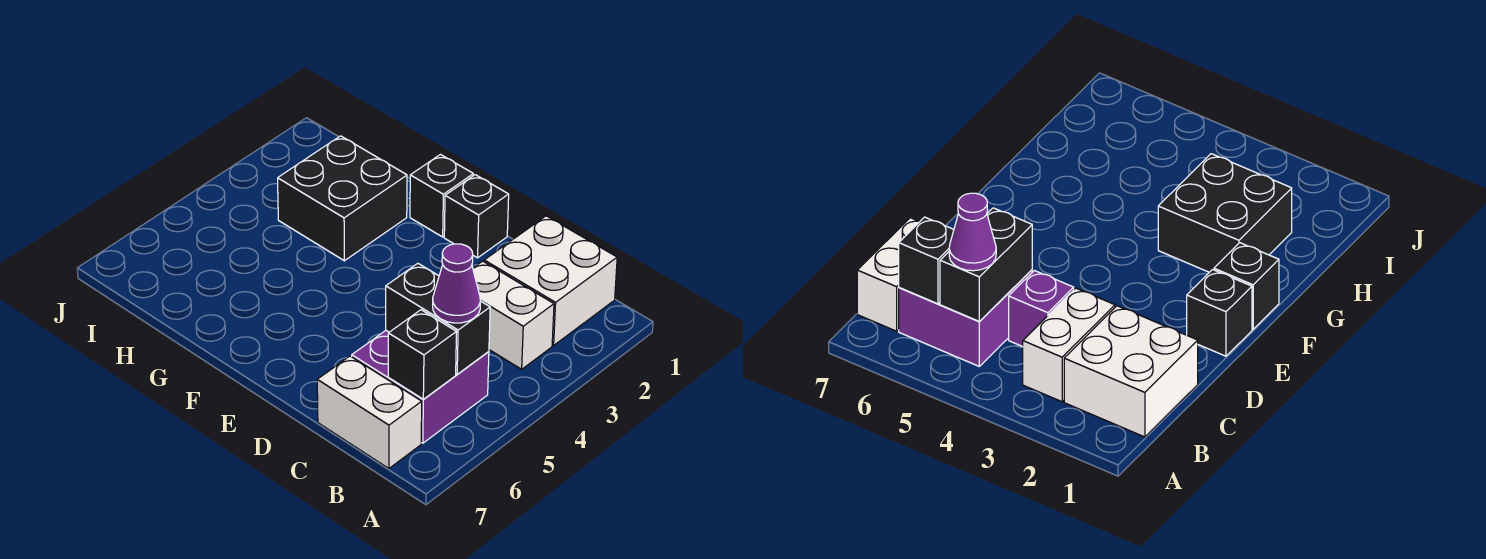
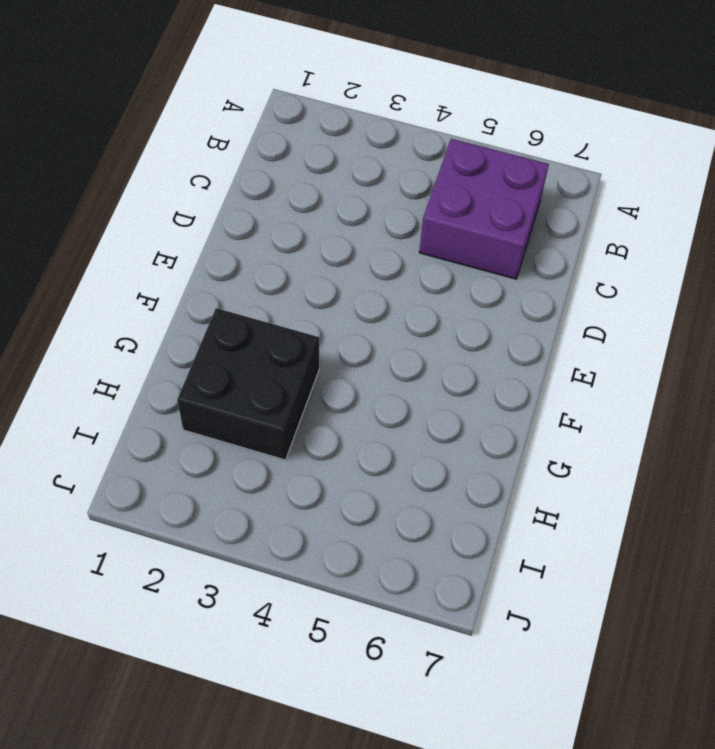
none -> white brick B1:C2 level 1
none -> white brick B3:C3 level 1

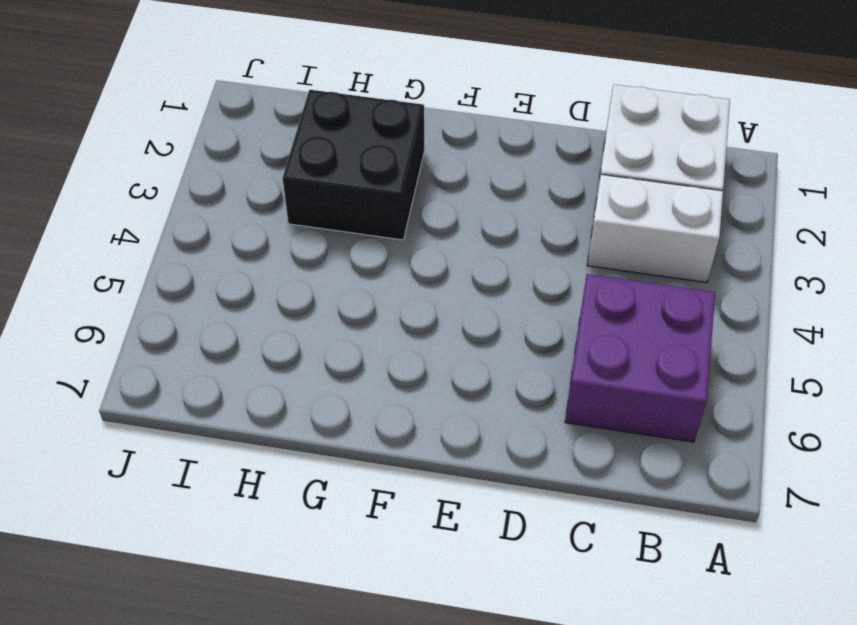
none -> white brick B7:C7 level 1
none -> purple brick C4 level 1

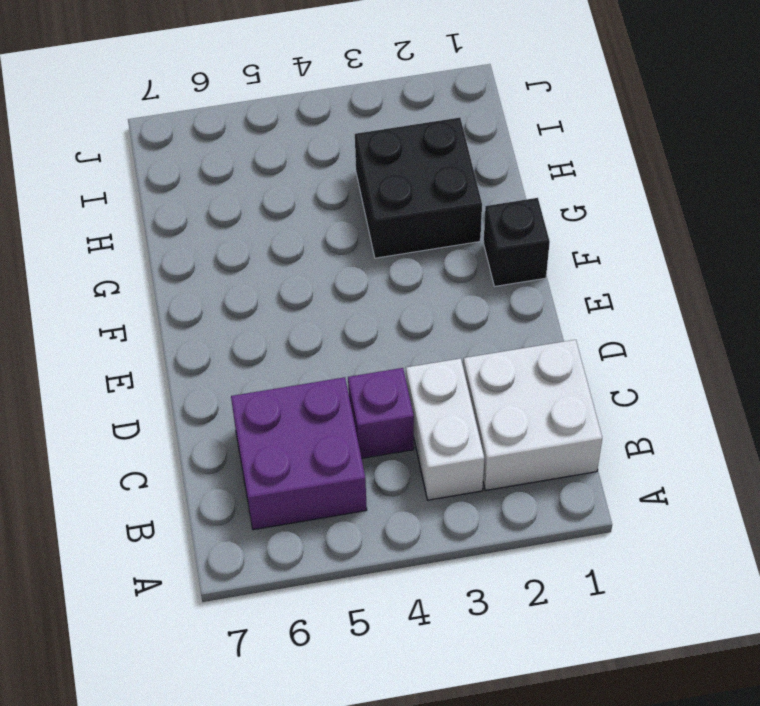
none -> white brick B7:C7 level 1
none -> black brick E1 level 1

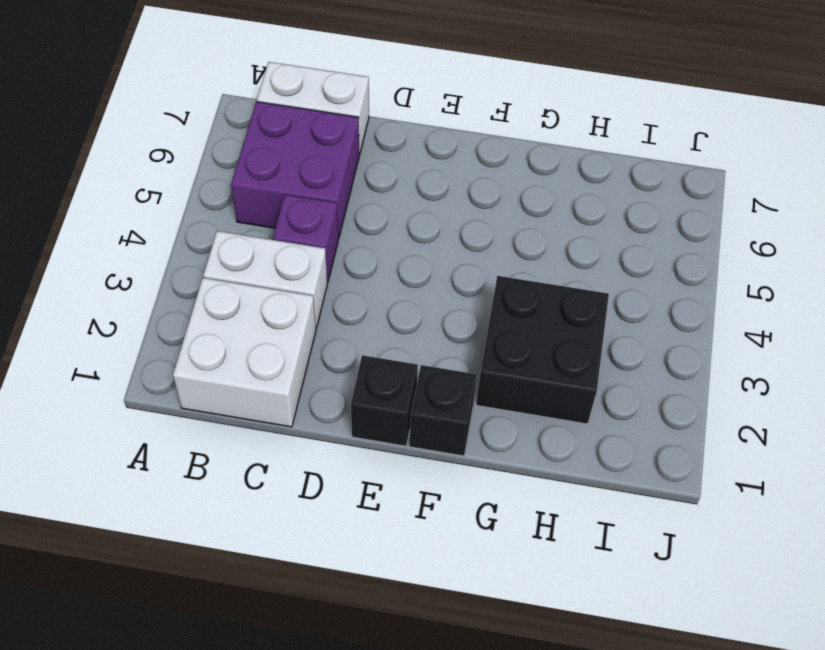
none -> black brick B5:C5 level 2
none -> black brick B6 level 2

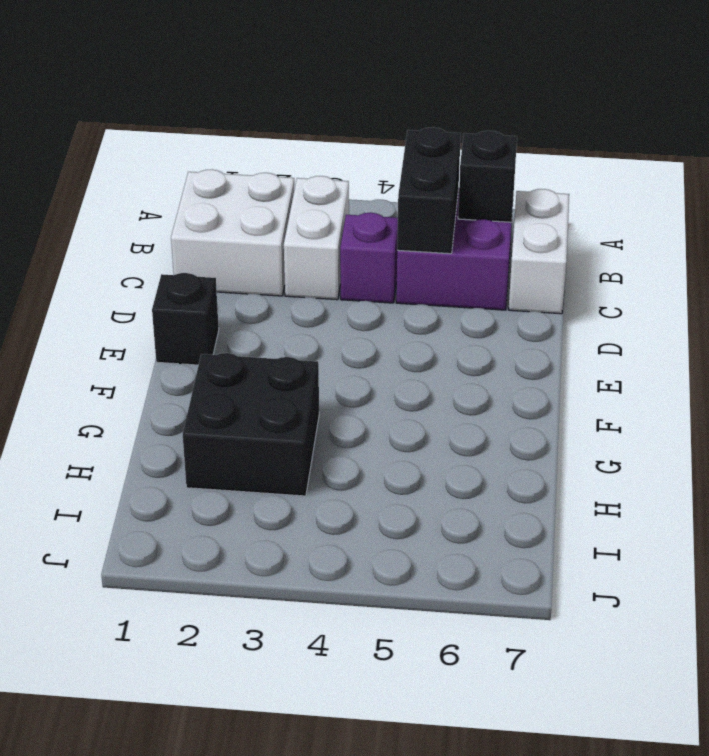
none -> black brick F1 level 1
none -> purple cone B5 level 3

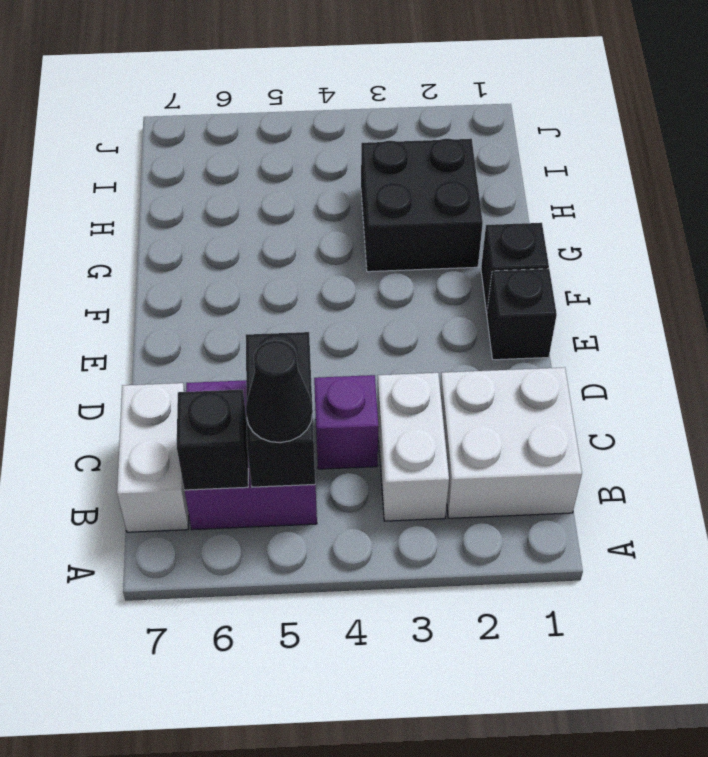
black cone B5 level 3 -> purple cone B5 level 3

